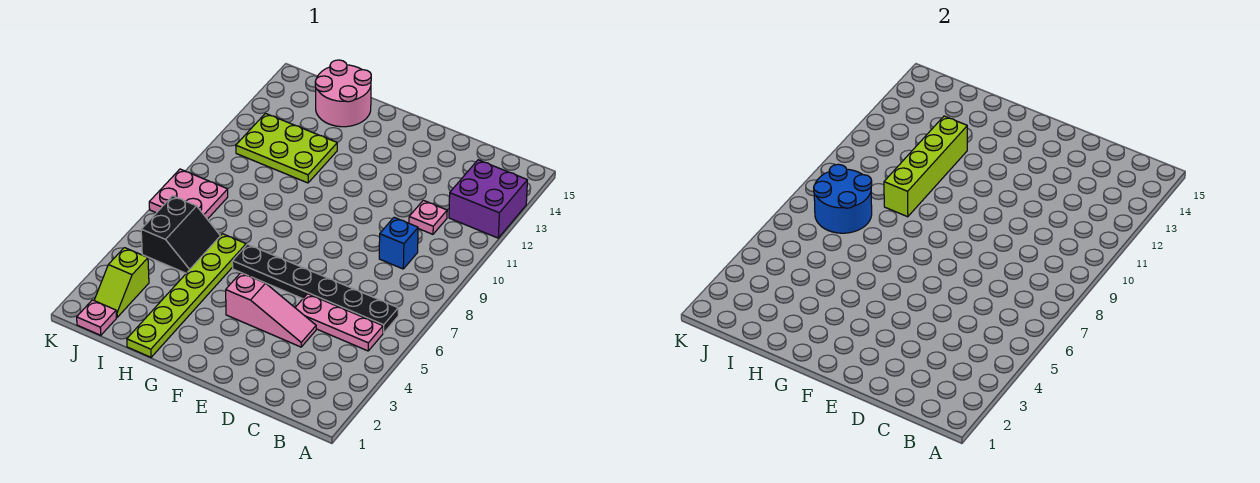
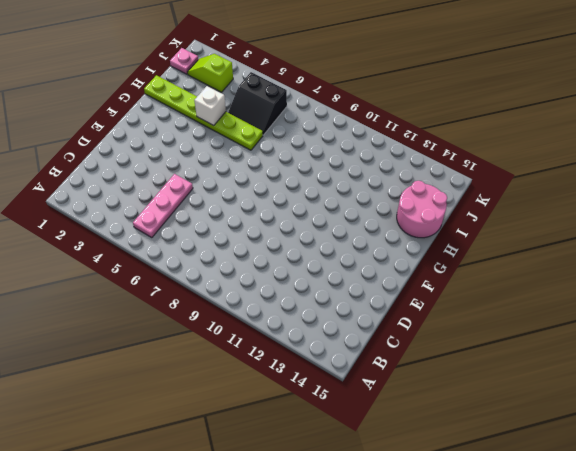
white brick H4 level 2 -> none
none -> purple brick A12:B13 level 1
none -> black plate B6:G6 level 1
none -> blue brick C9 level 1

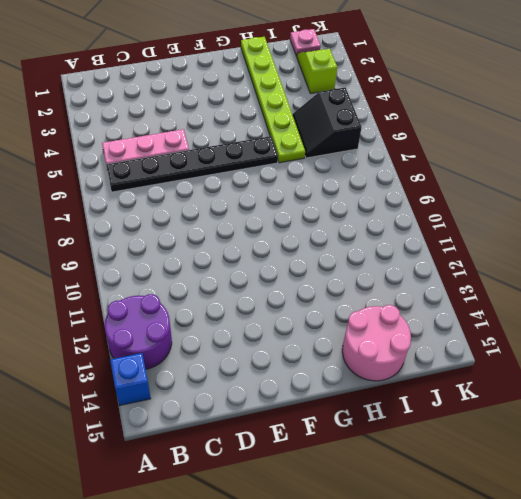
purple round brick A12:B13 level 1 -> purple brick A12:B13 level 1
blue brick A14 level 1 -> blue brick C9 level 1
none -> pink plate C11 level 1
none -> pink slope D4:F4 level 1 top F
none -> lime plate H11:J12 level 1

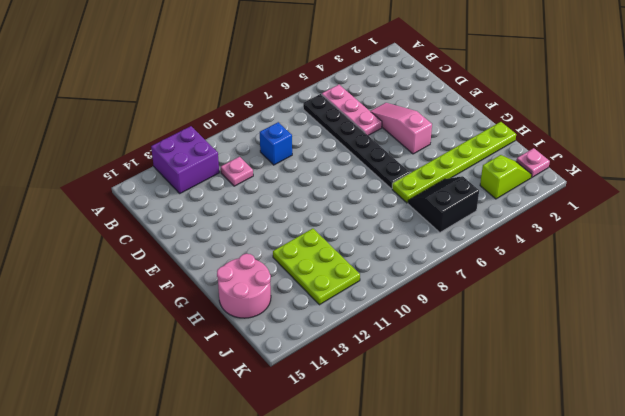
none -> pink plate J7:K8 level 1
none -> lime brick H9:H12 level 2
none -> blue round brick I7:J8 level 2

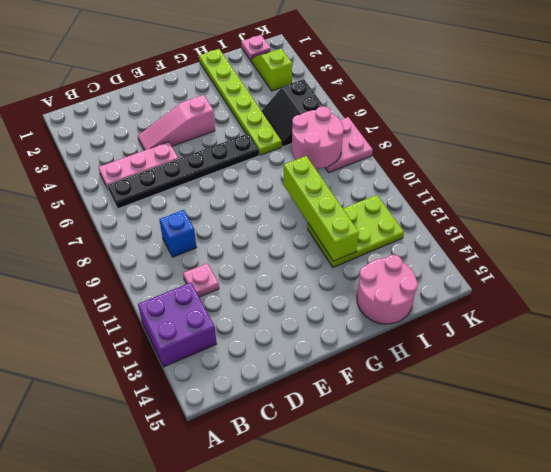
pink round brick I7:J8 level 2 -> blue round brick I7:J8 level 2

